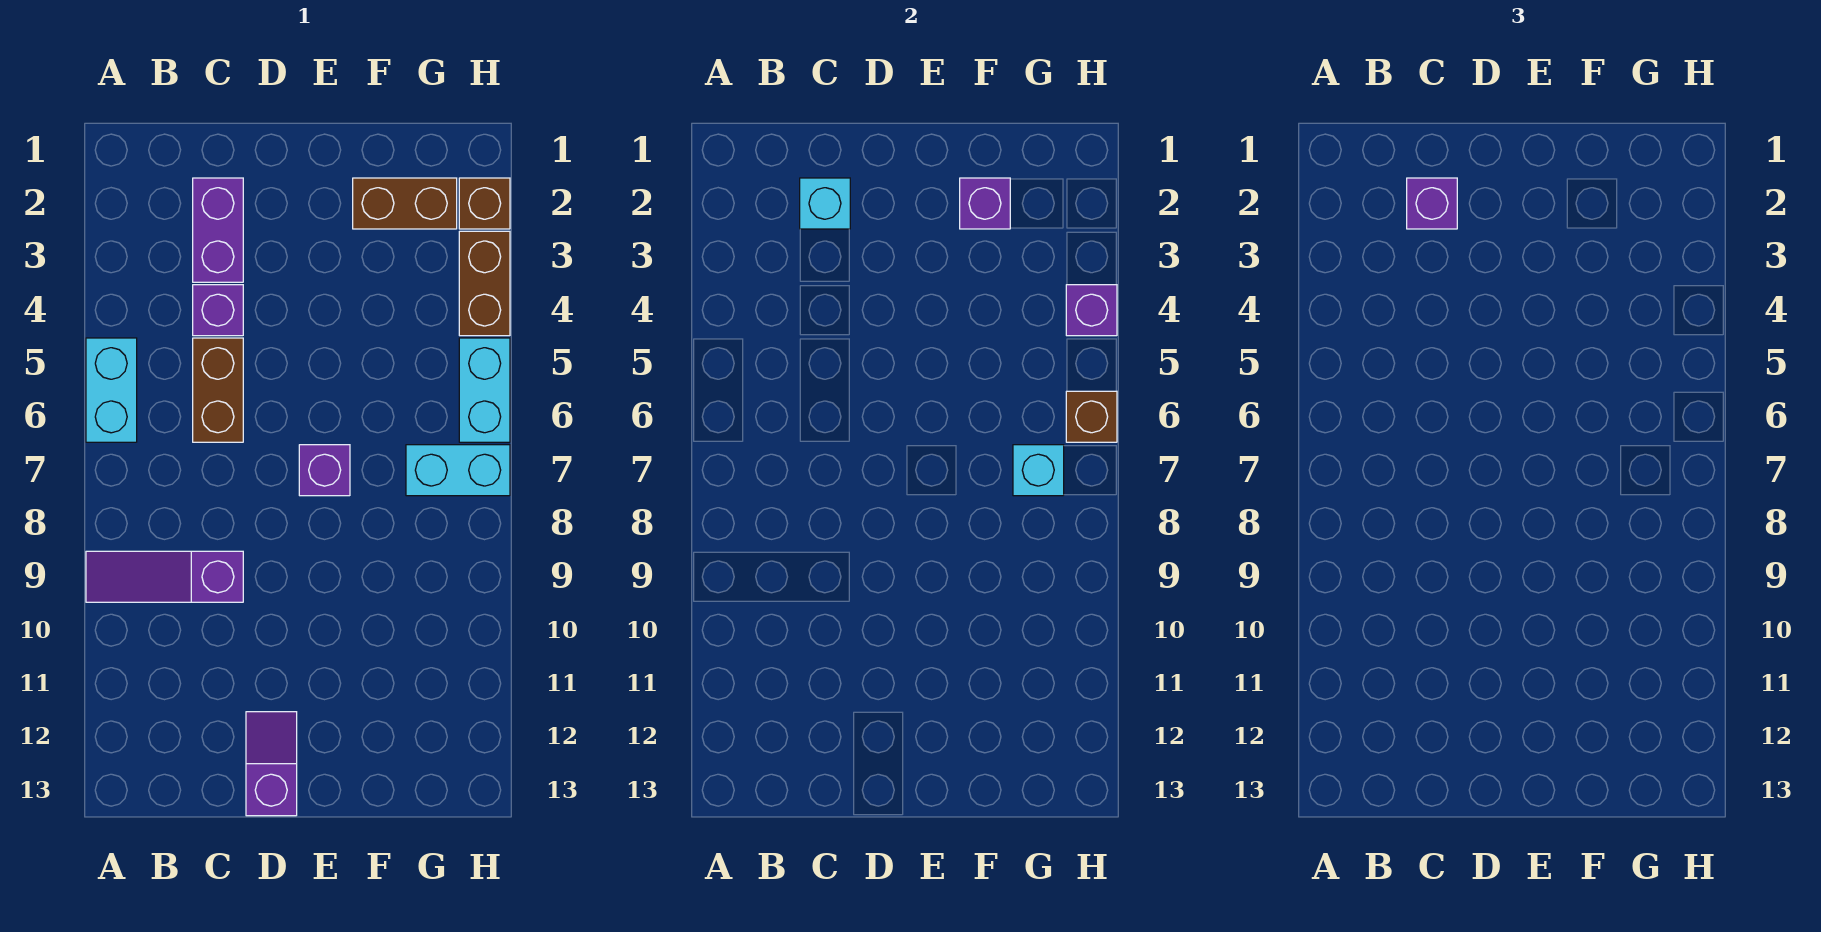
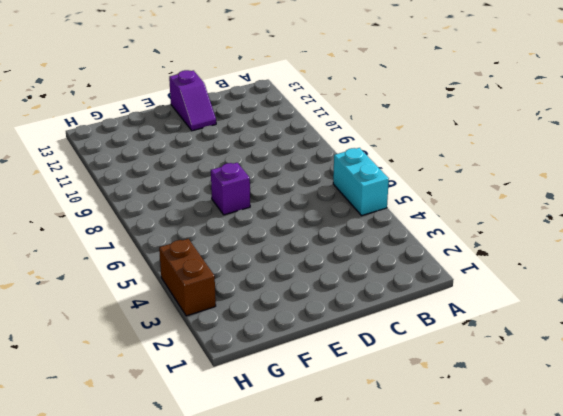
none -> purple slope A9:C9 level 1 top C
none -> purple brick C2:C3 level 1
none -> purple brick C4 level 1

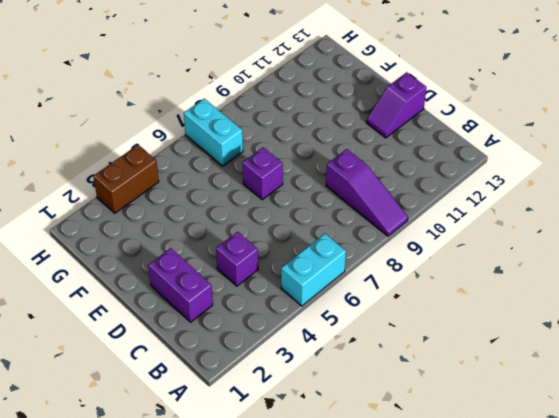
purple brick C2:D2 level 1 -> purple brick C2:C3 level 1
none -> brown brick C5:C6 level 1
none -> brown brick F2:G2 level 1
none -> brown brick H2 level 1

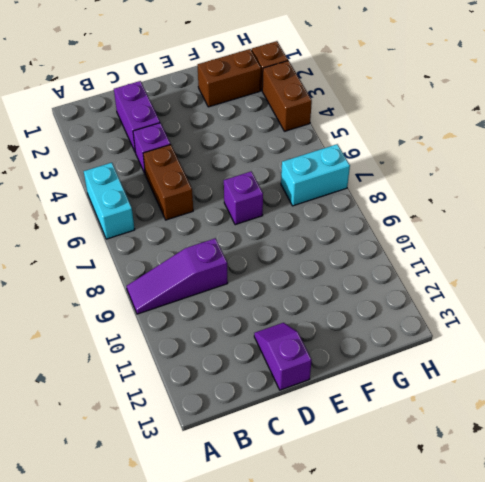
none -> cyan brick H5:H6 level 1
none -> cyan brick C2 level 2
none -> purple brick F2 level 2

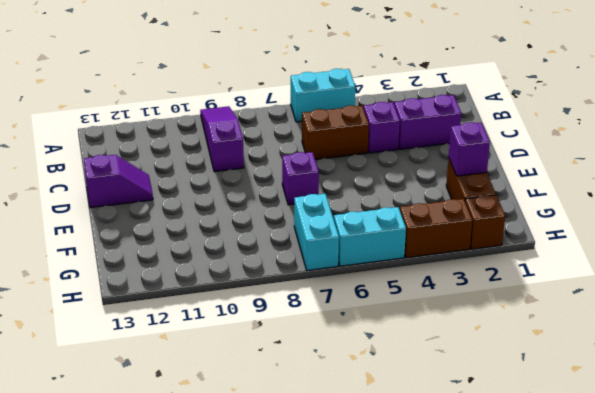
none -> cyan brick C2 level 2
none -> cyan brick G7 level 2
none -> purple brick H4 level 2

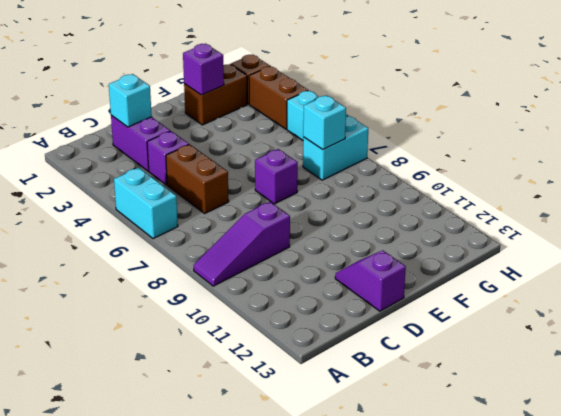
none -> purple brick H4 level 2
none -> brown brick H6 level 2
none -> purple brick C2 level 3

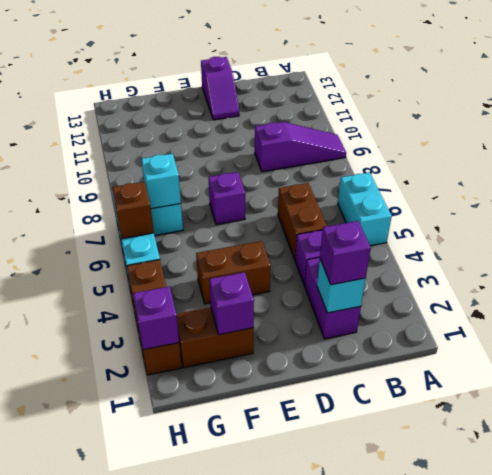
brown brick E4:F4 level 1 -> none
purple brick H2 level 2 -> purple brick H4 level 2

